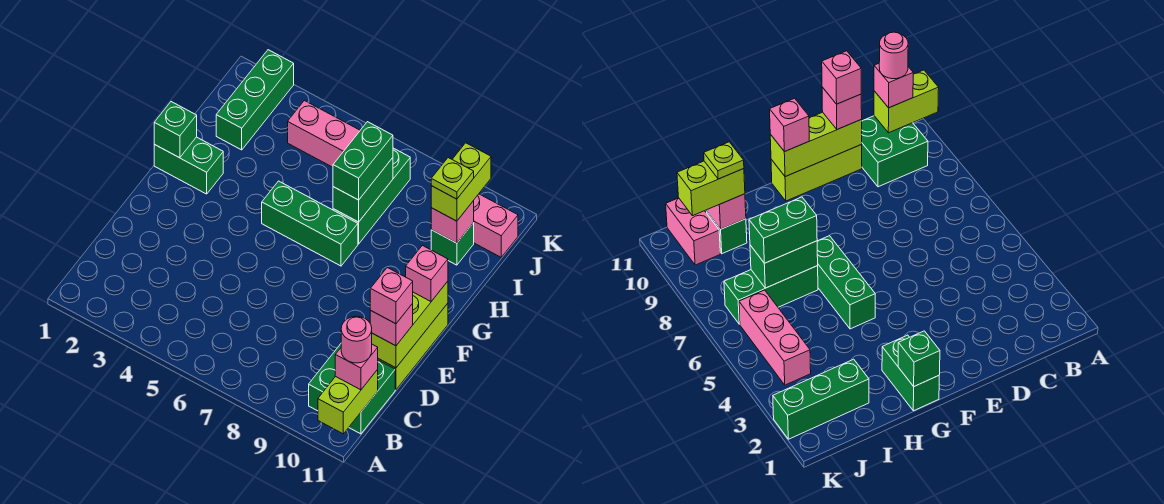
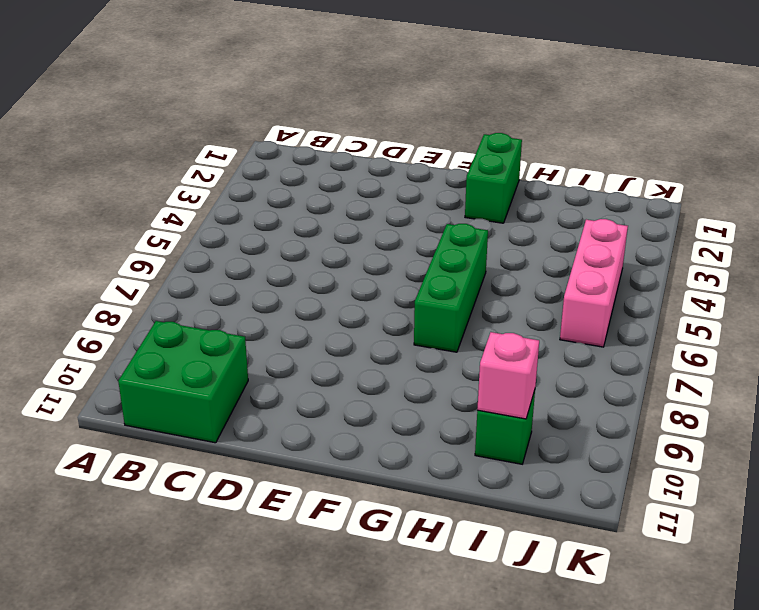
none -> lime brick D11:F11 level 1
none -> green brick H7:J7 level 1
none -> green brick I2:K2 level 1

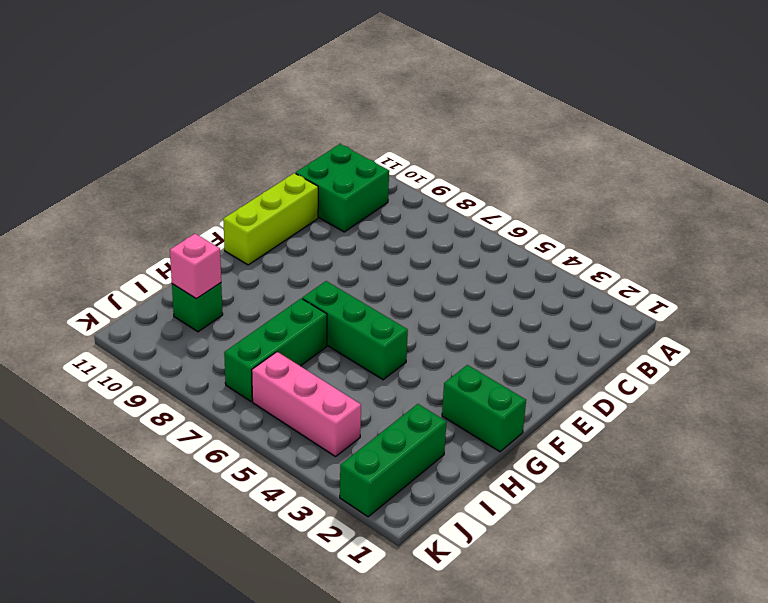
none -> pink brick J10:J11 level 1
none -> lime brick A11:B11 level 2
none -> lime brick D11:F11 level 2

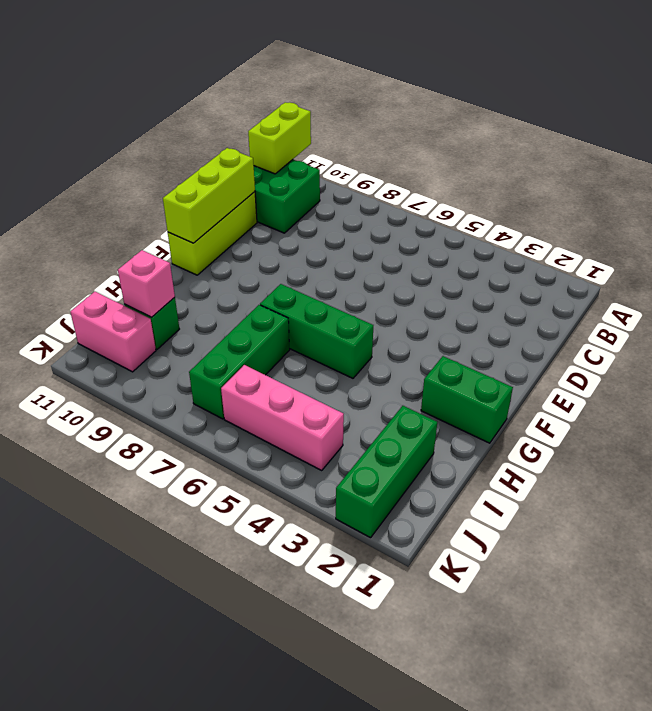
none -> green brick G1 level 2
none -> green brick H7:I7 level 2
none -> pink brick B11 level 3

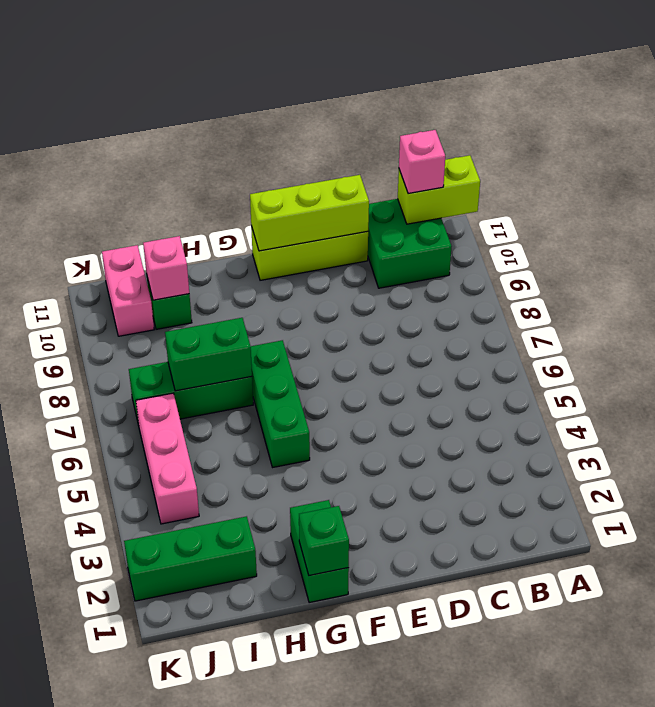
none -> pink brick D11 level 3
none -> pink brick F11 level 3
none -> green brick H7:I7 level 3

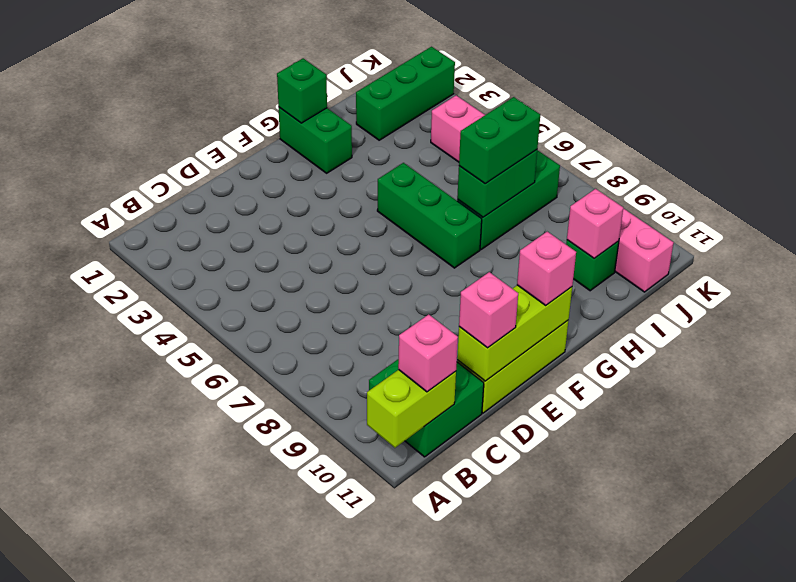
none -> lime brick I10:J10 level 3
none -> pink round brick B11 level 4
none -> pink brick D11 level 4

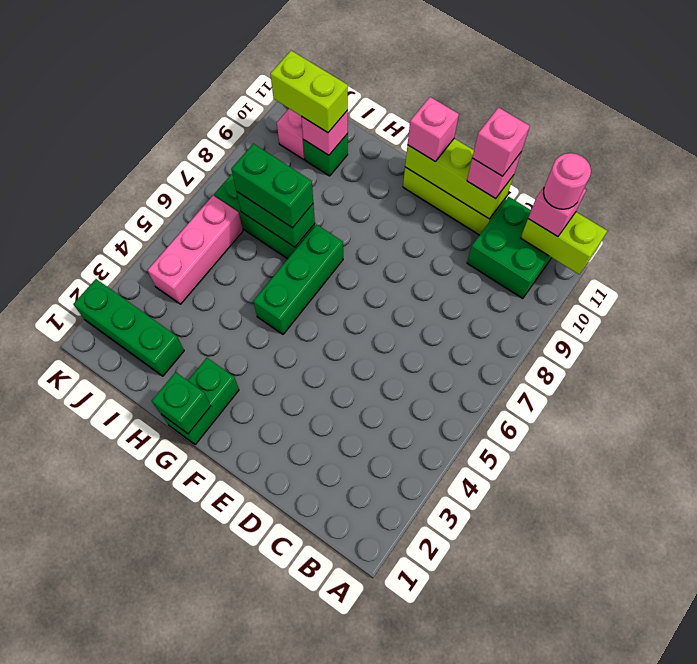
none -> lime plate I10 level 4

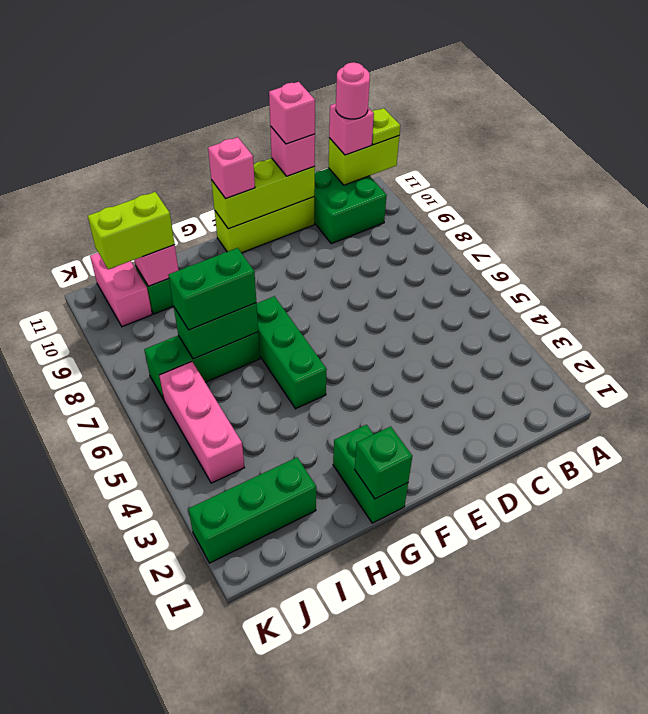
lime plate A11 level 3 -> lime plate I10 level 4

